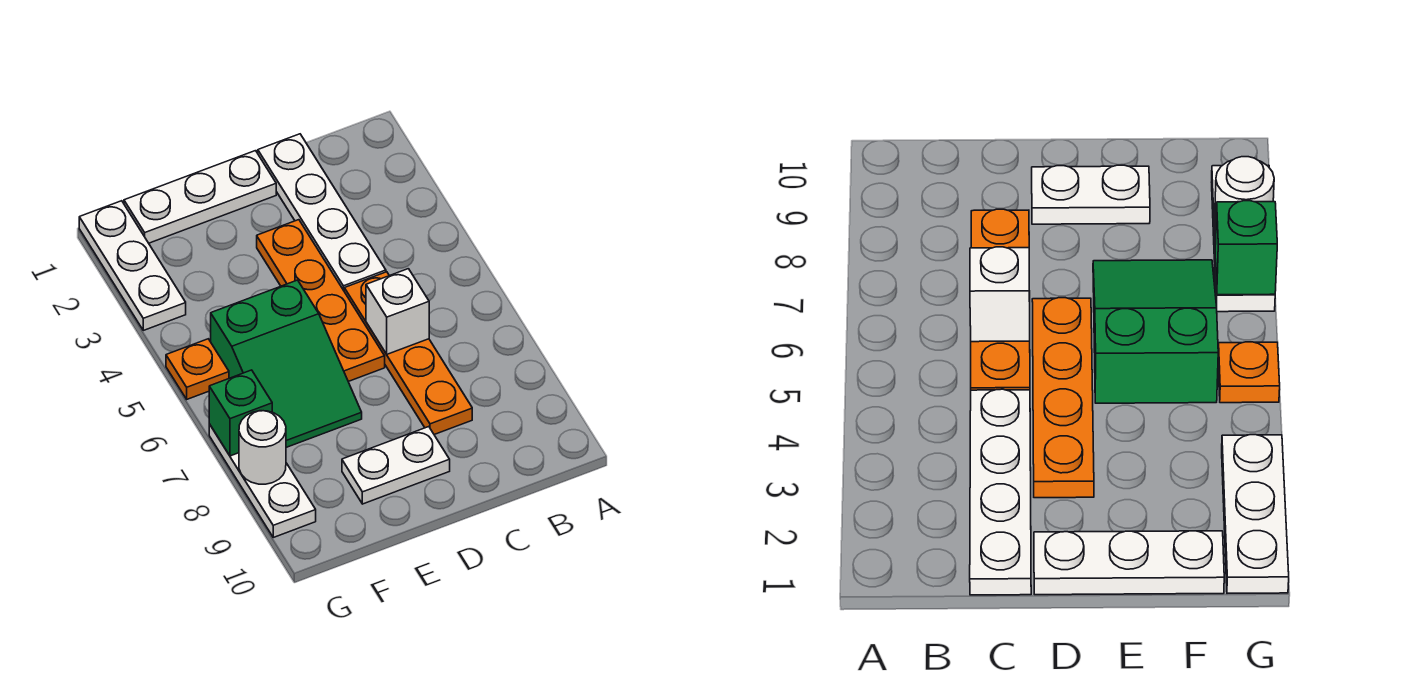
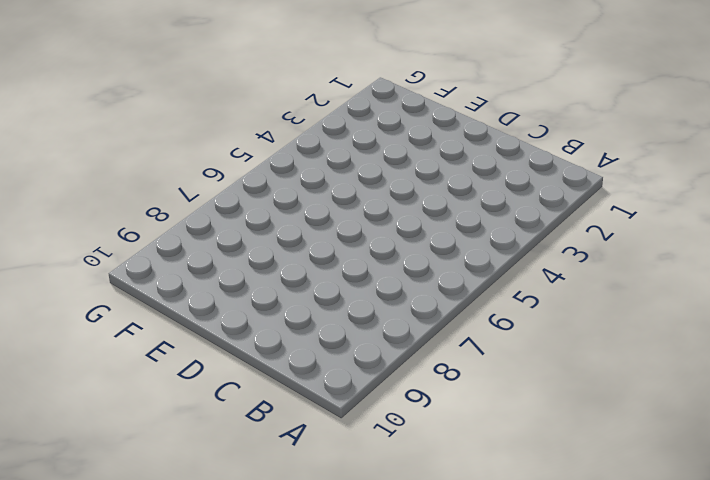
none -> white plate C1:C4 level 1
none -> orange plate C5:C8 level 1
none -> white plate D1:F1 level 1

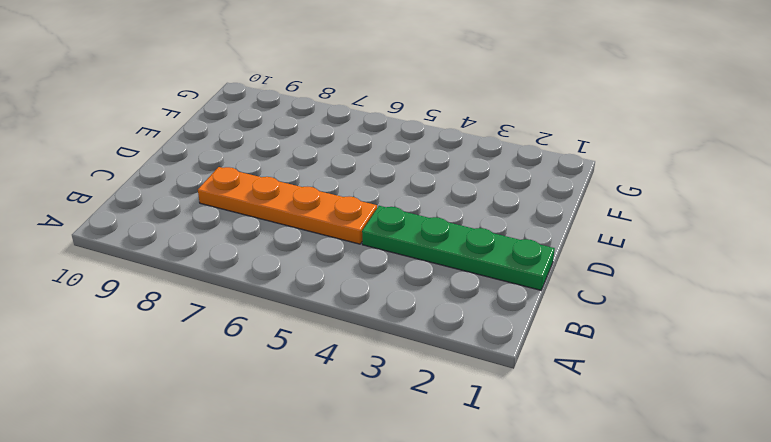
green plate C1:C4 level 1 -> white plate C1:C4 level 1
none -> white plate D1:F1 level 1
none -> orange plate D3:D6 level 1
none -> white plate D9:E9 level 1

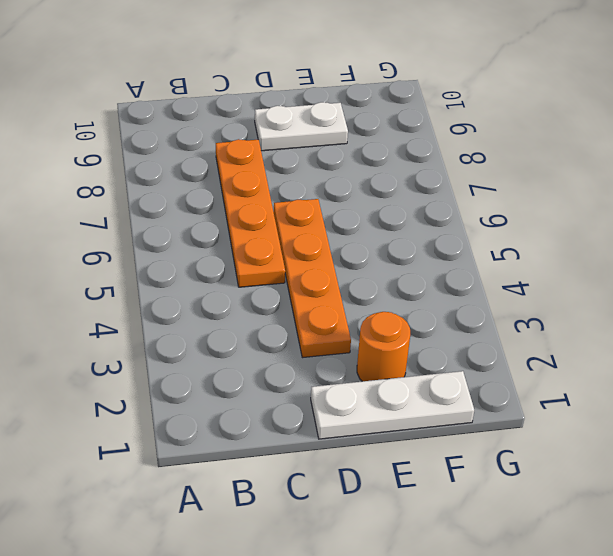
orange round brick E2 level 1 -> none
none -> white plate C1:C4 level 1
none -> green slope E5:F7 level 1 top 5
none -> white plate G1:G3 level 1

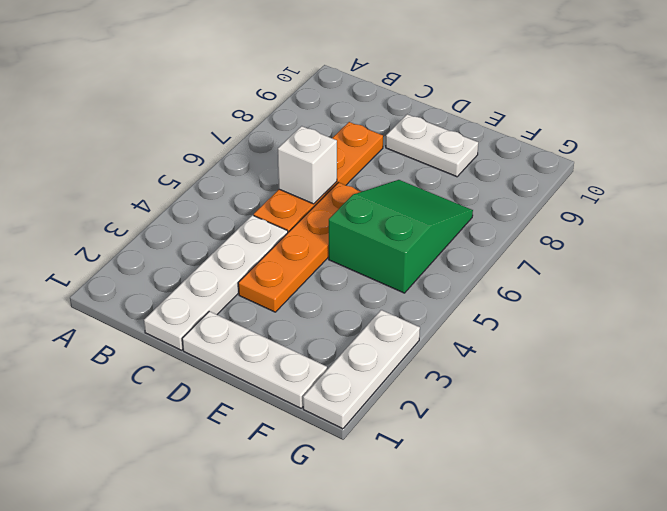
none -> orange plate G5 level 1
none -> white plate G7:G9 level 1
none -> green brick G7 level 2

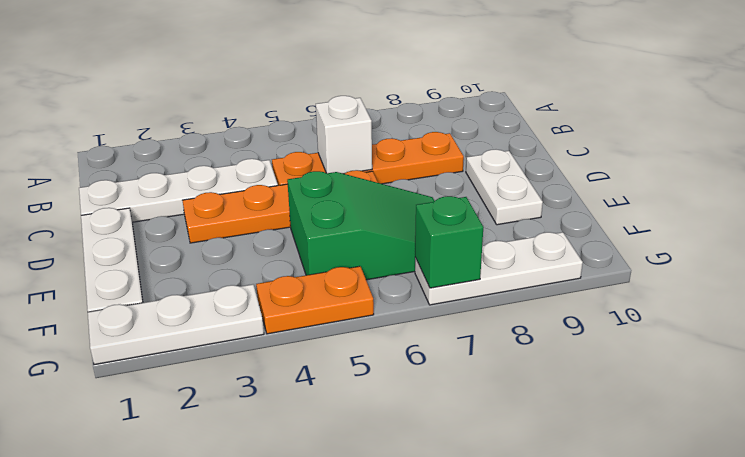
orange plate G4:G5 level 1 -> orange plate G5 level 1
none -> white round brick G8 level 2

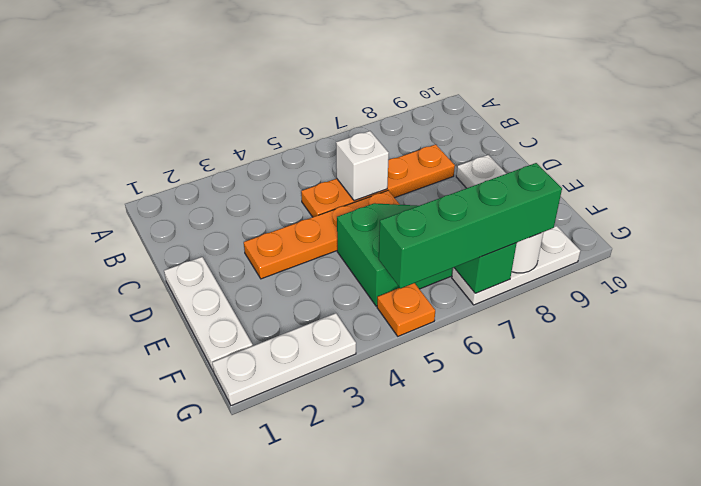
green brick G5:G8 level 3 -> none
none -> white plate C1:C4 level 1

